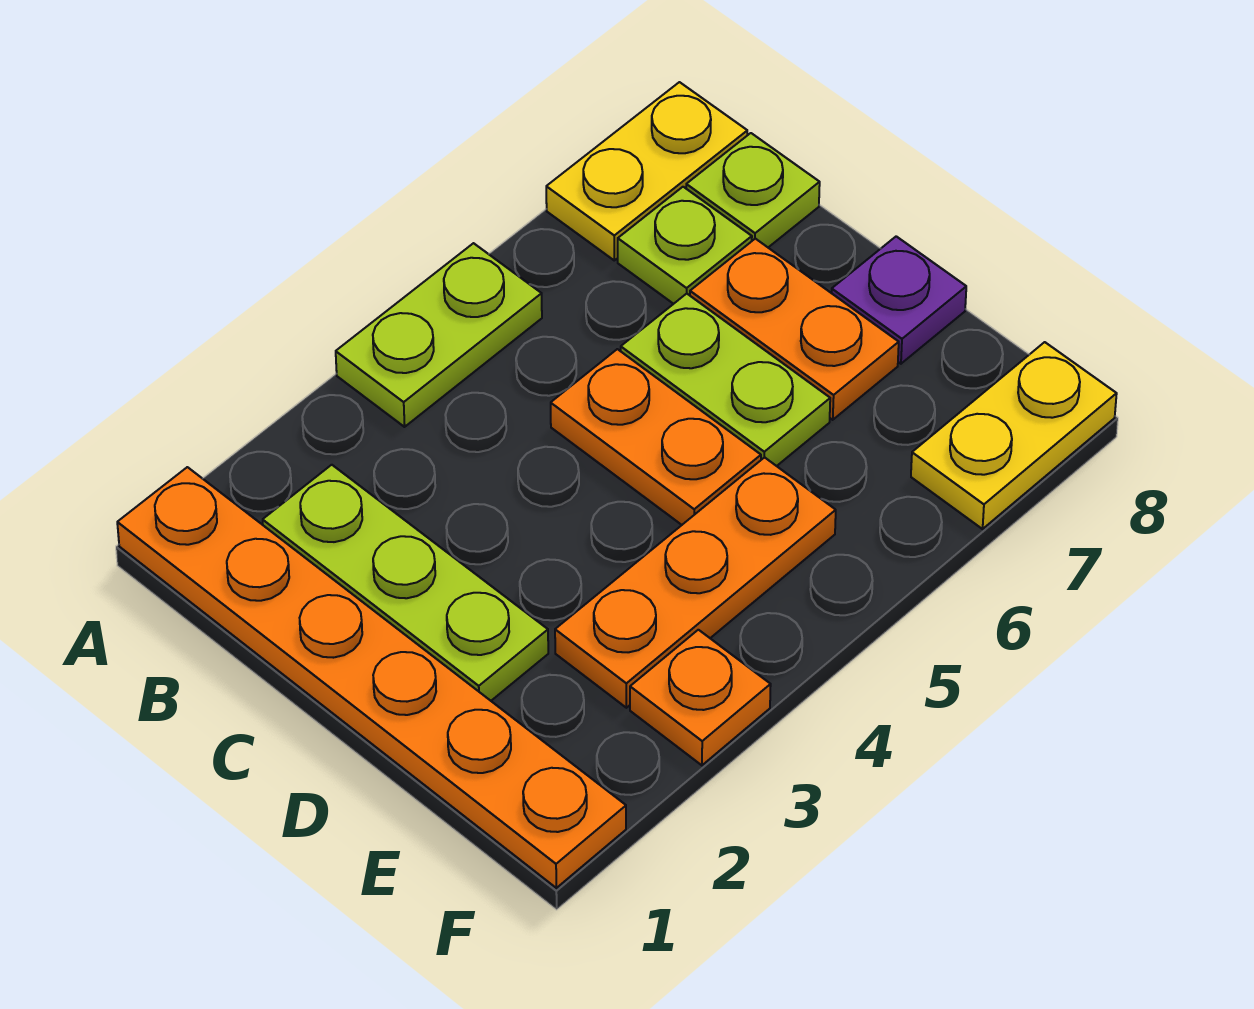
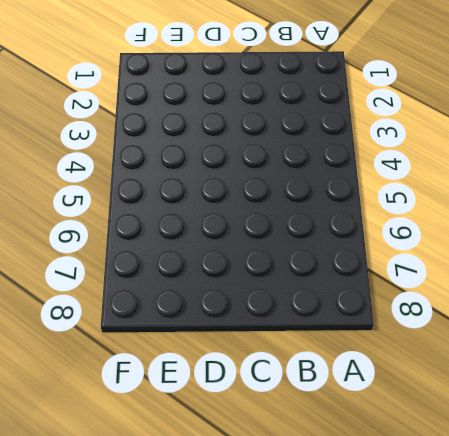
none -> orange plate A1:F1 level 1
none -> lime plate A4:A5 level 1
none -> yellow plate A7:A8 level 1

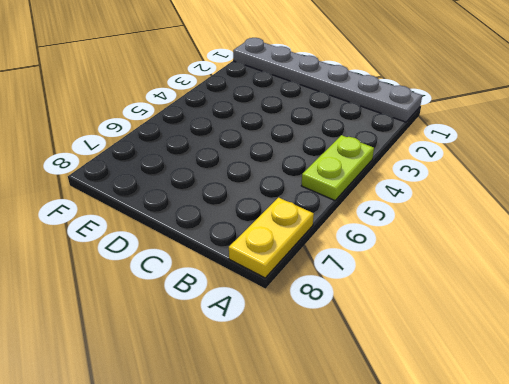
grey plate A1:F1 level 1 -> orange plate A1:F1 level 1
none -> lime plate B2:D2 level 1
none -> lime plate B7 level 1
none -> lime plate B8 level 1

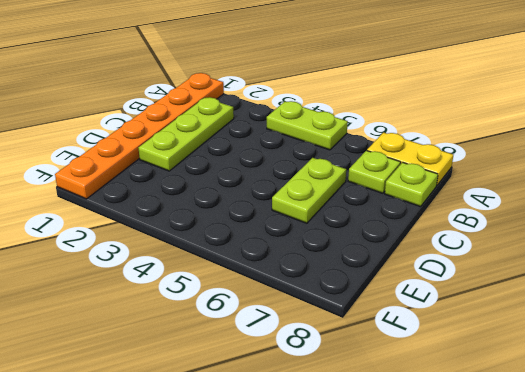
none -> orange plate C5:D5 level 1
none -> orange plate C7:D7 level 1
none -> purple plate D8 level 1

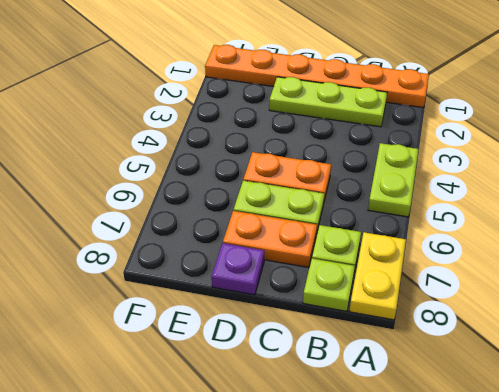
none -> orange plate E3:E5 level 1
none -> orange plate F3 level 1
none -> yellow plate F7:F8 level 1

